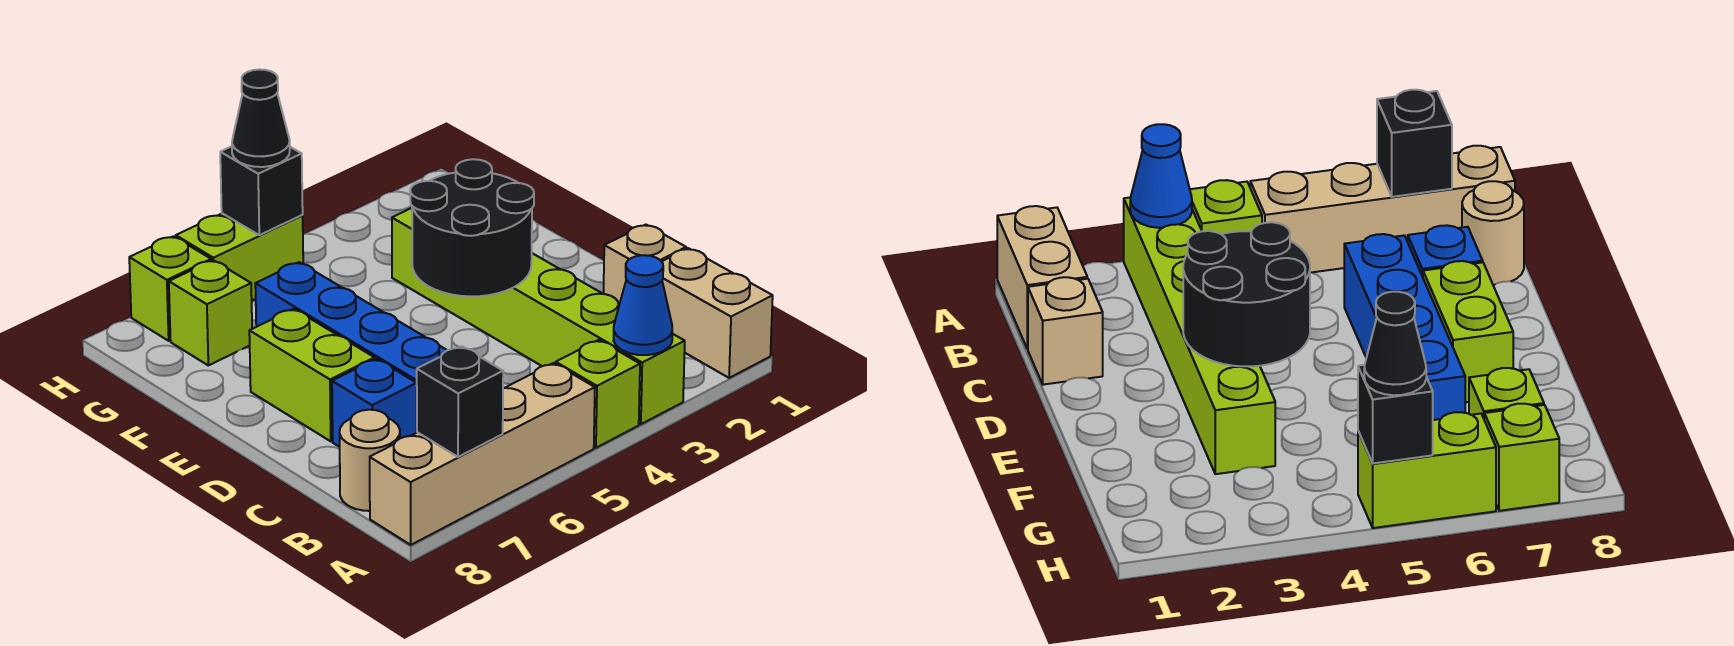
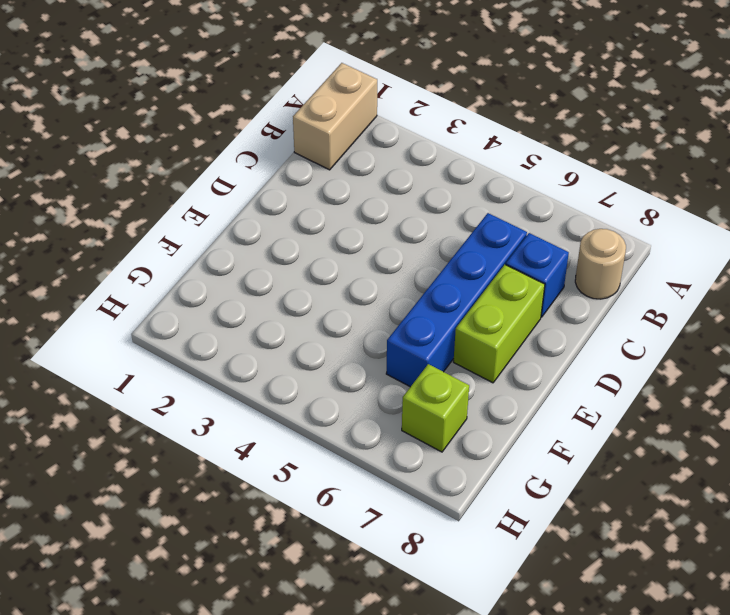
none -> lime brick A3:F3 level 1
none -> lime brick A4 level 1
none -> tan brick A5:A8 level 1

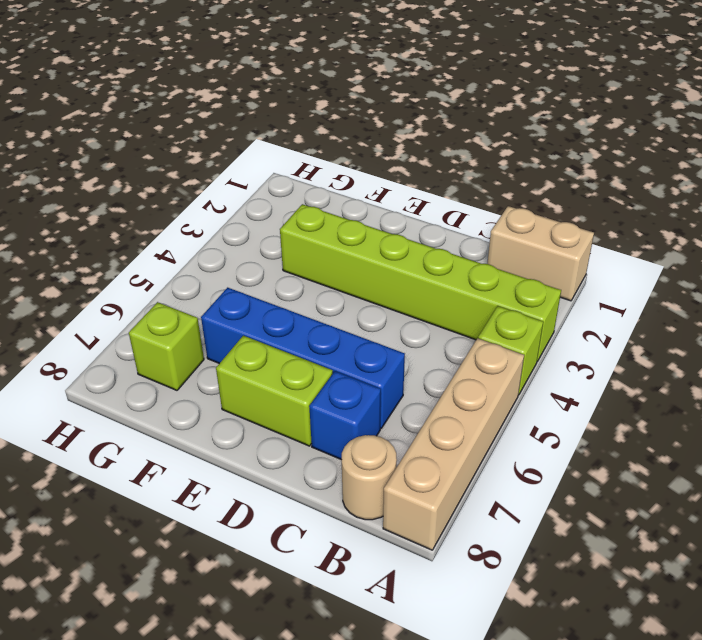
none -> tan brick C1 level 1
none -> lime brick H5:H6 level 1
none -> lime brick H7 level 1

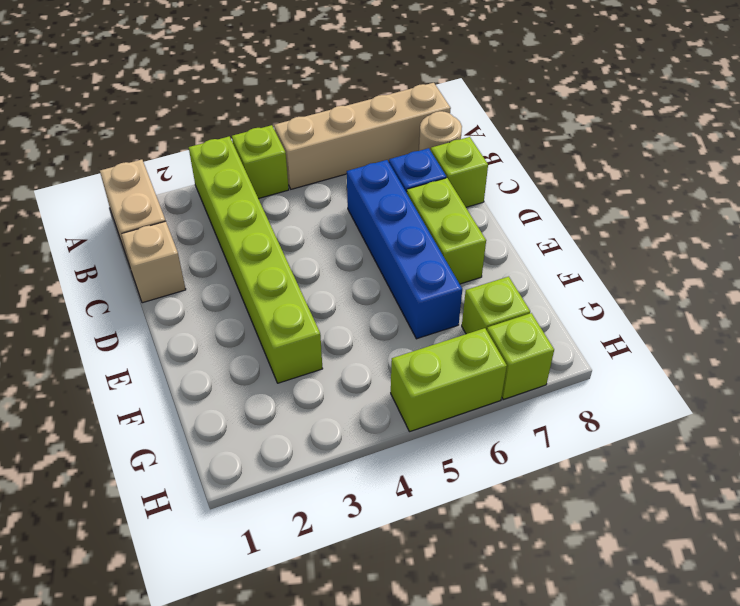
lime brick C8 level 1 -> none
none -> blue cone A3 level 2
none -> black brick A7 level 2
none -> black round brick D3:E4 level 2

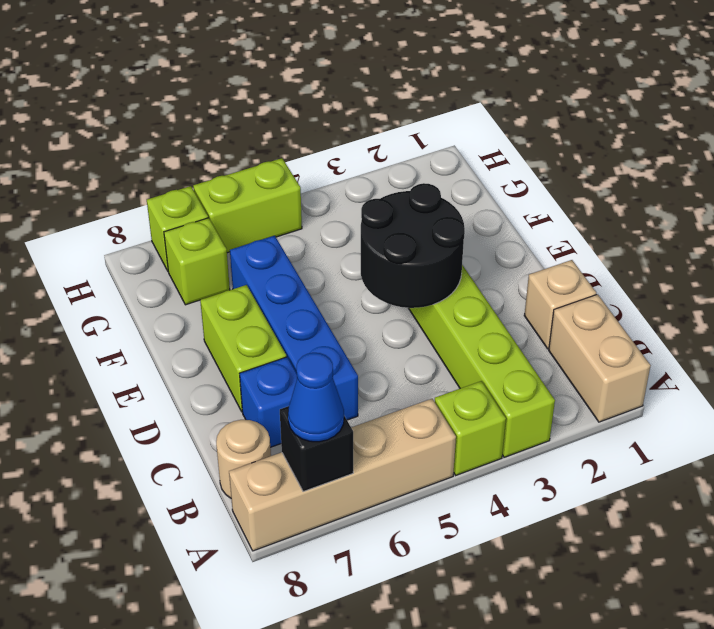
blue cone A7 level 3 -> blue cone A3 level 2
none -> black brick H5 level 2
none -> black cone H5 level 3

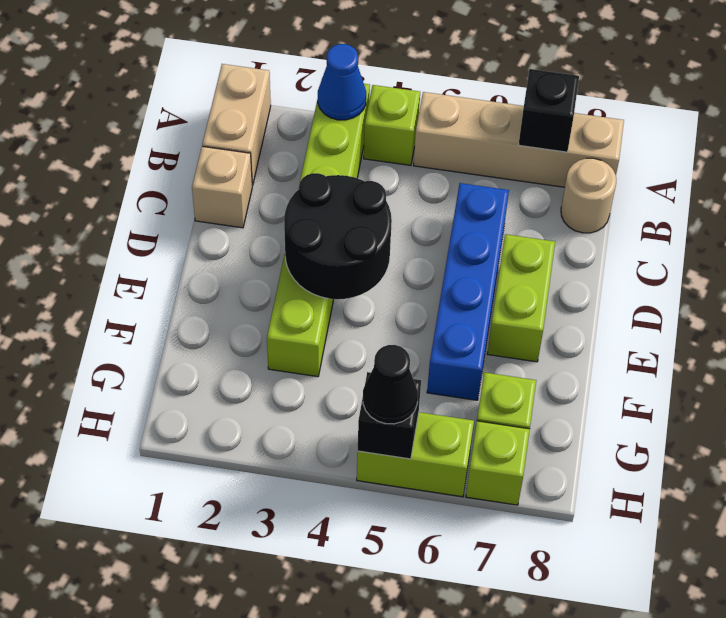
none -> blue brick C7 level 1

